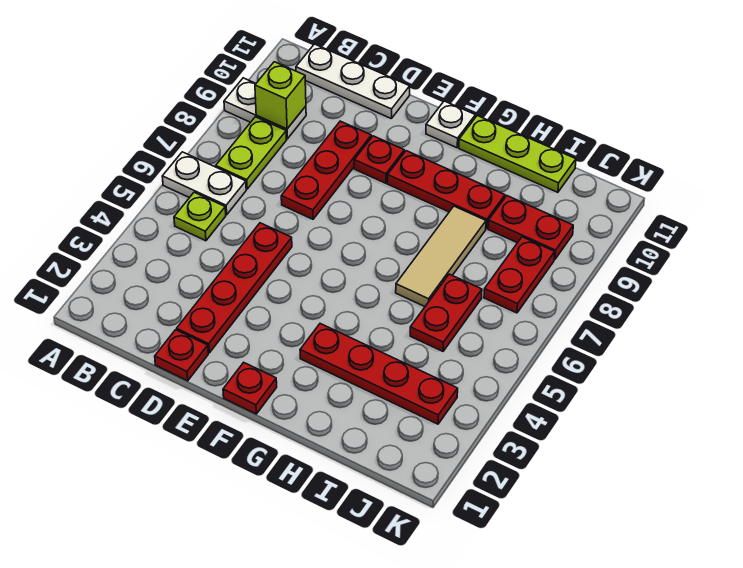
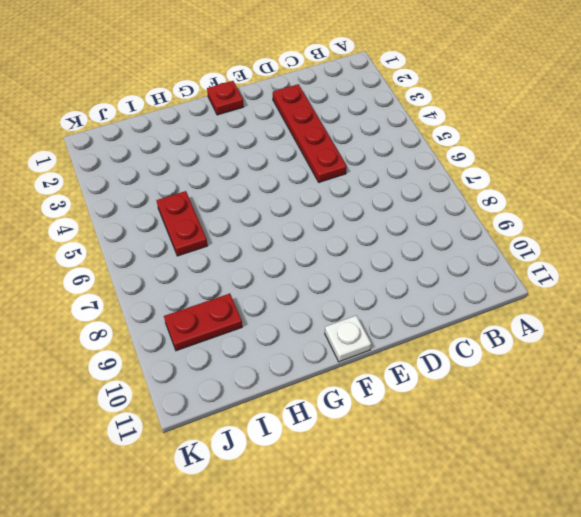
none -> white plate A6:B6 level 1
none -> white plate A9:B9 level 1
none -> lime plate B5 level 1

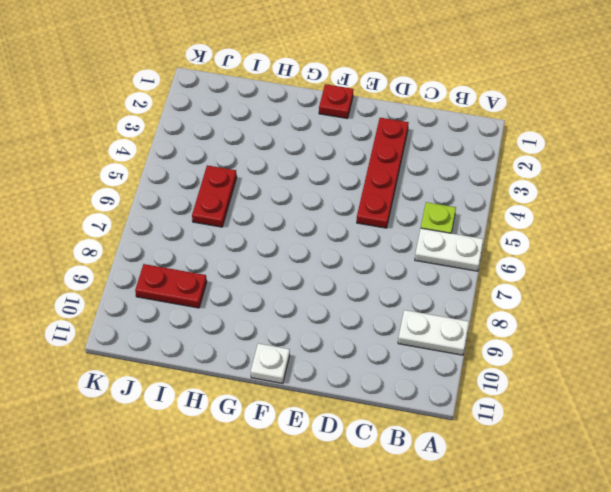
none -> lime plate B7:B8 level 1
none -> white plate B11:D11 level 1
none -> red plate D1 level 1

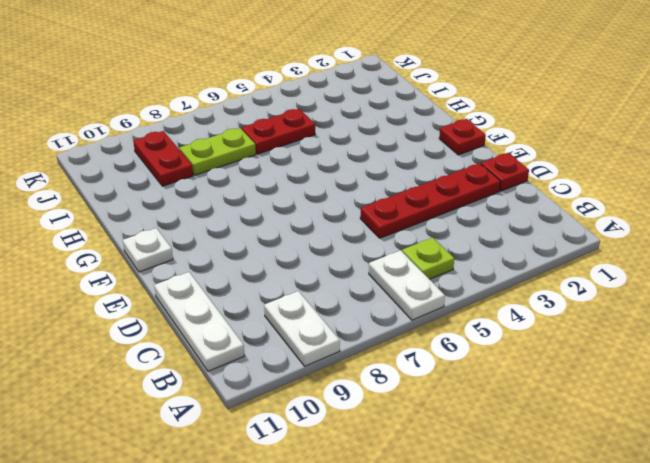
lime plate I7:I8 level 1 -> lime plate B7:B8 level 1
none -> red plate D7:D9 level 1
none -> red plate E9 level 1
none -> red plate F9:H9 level 1

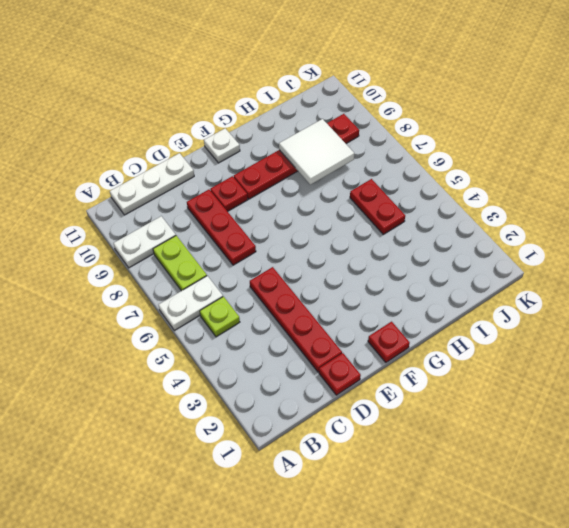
white tile H8:I9 level 2 -> none
none -> red plate G3:J3 level 1
none -> lime plate G11:I11 level 1
none -> tan tile H6:H8 level 1

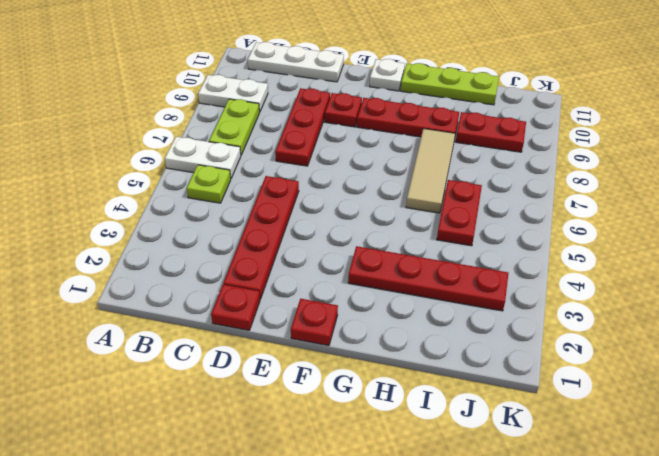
none -> red plate J7:J8 level 1
none -> lime brick B9 level 2

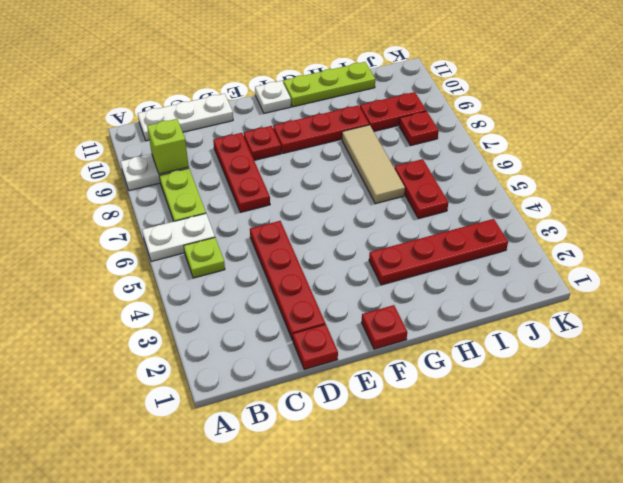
red plate J8 level 1 -> red plate J7:J8 level 1

